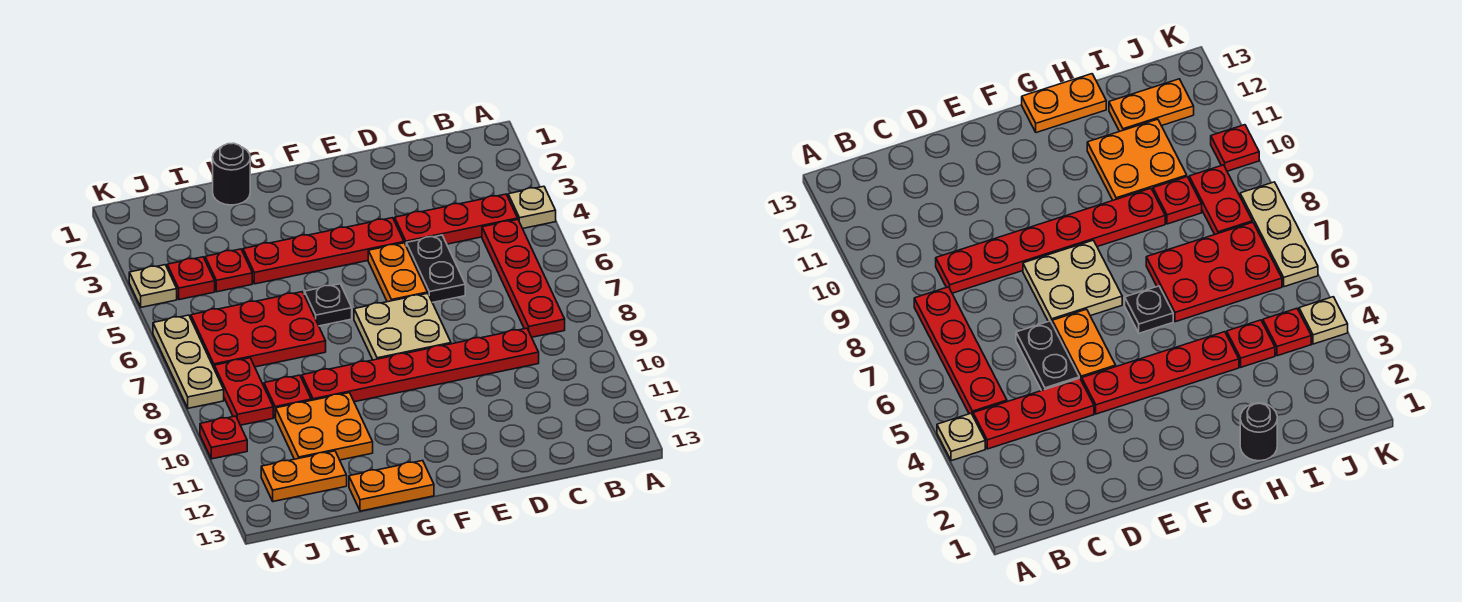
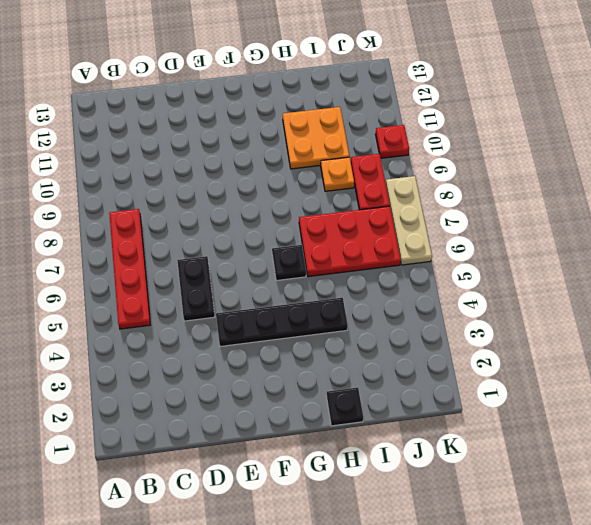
black plate E4:H4 level 1 -> red plate E4:H4 level 1
black plate H1 level 1 -> black round brick H1 level 1
orange plate I9 level 1 -> red plate I9 level 1
none -> tan plate A4 level 1
none -> red plate B4:D4 level 1
none -> red plate C9:H9 level 1

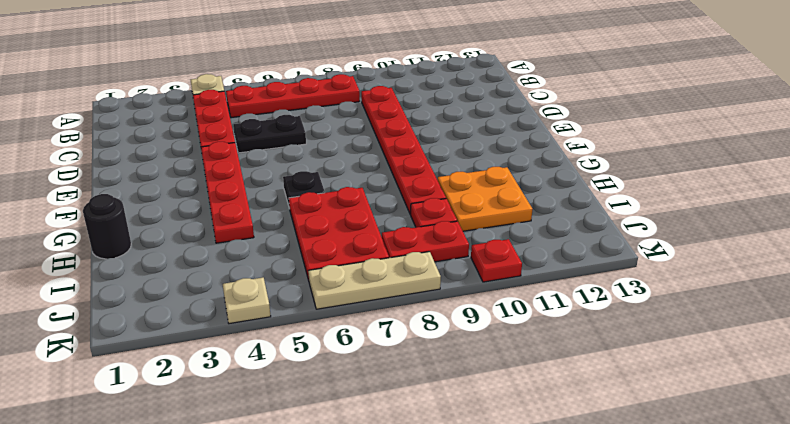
none -> orange plate E5:E6 level 1
none -> tan plate E7:F8 level 1
none -> orange plate G13:H13 level 1

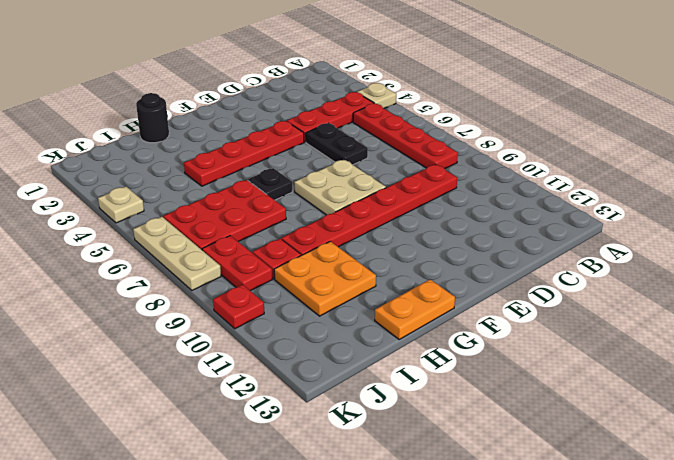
none -> orange plate E5:E6 level 1
none -> red plate I4 level 1
none -> orange plate I12:J12 level 1

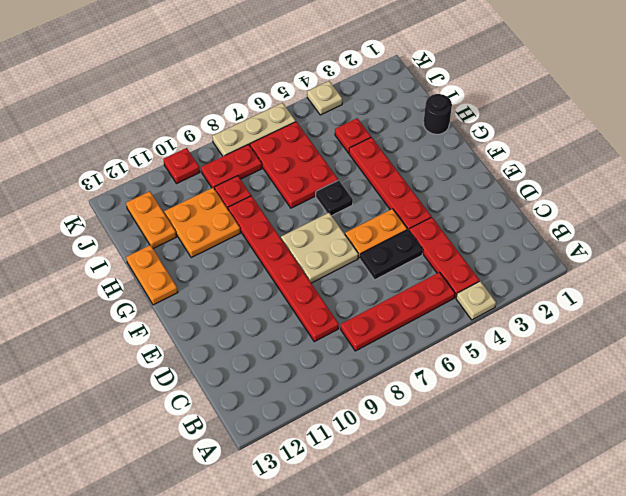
none -> red plate J4 level 1

